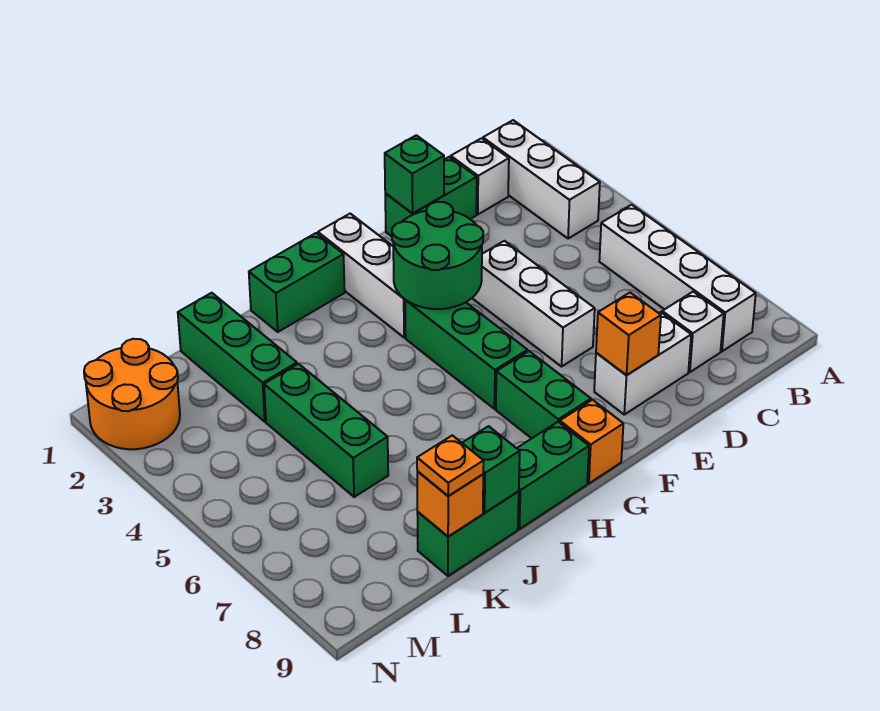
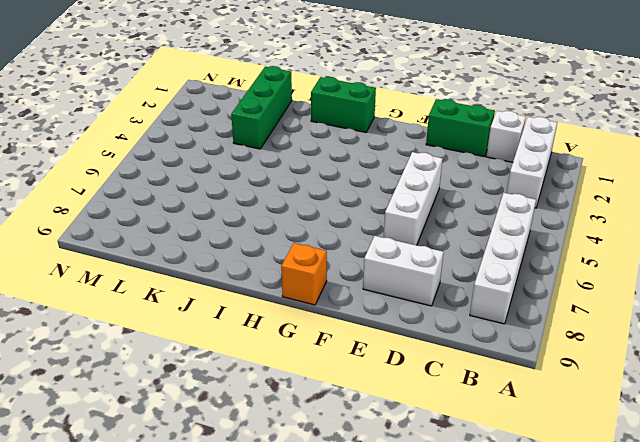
none -> white brick C8 level 1
none -> white brick G1:G3 level 1
none -> green brick G4:G6 level 1

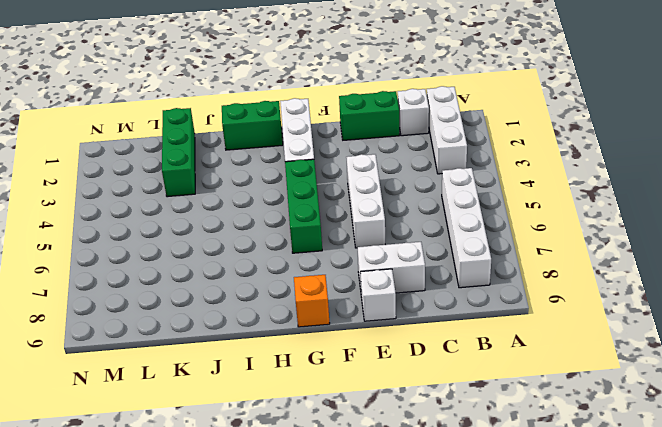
white brick E9 level 1 -> white brick C8 level 1
none -> green brick G7:G8 level 1
none -> green brick H9:I9 level 1
none -> green brick J9:K9 level 1

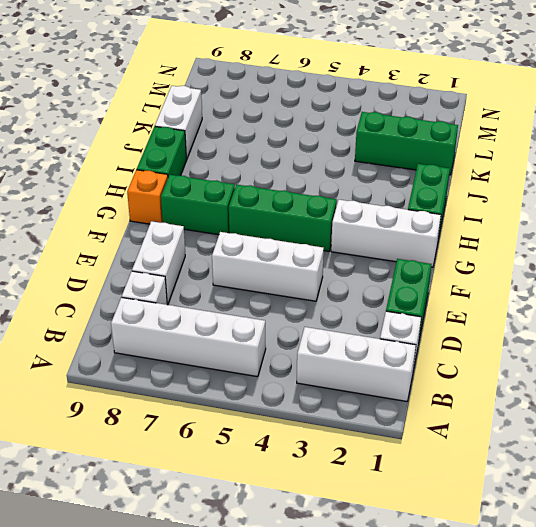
white brick J9:K9 level 1 -> green brick J9:K9 level 1
none -> green brick K4:K6 level 1
none -> orange round brick M1:N2 level 1
none -> green brick E1 level 2

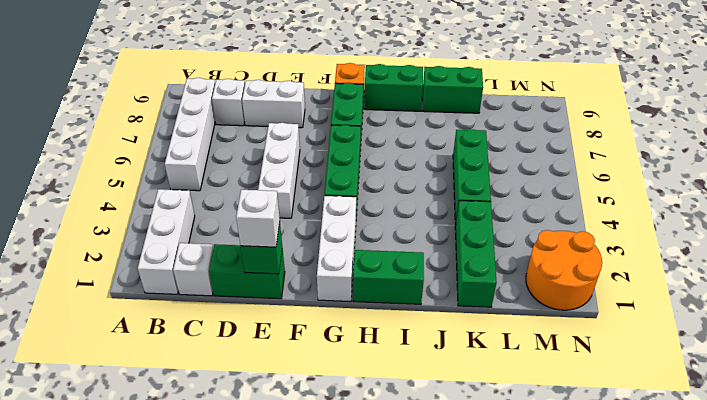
white brick E1 level 3 -> none
none -> orange brick E8 level 2
none -> green round brick F3:G4 level 2
none -> green brick J9 level 2

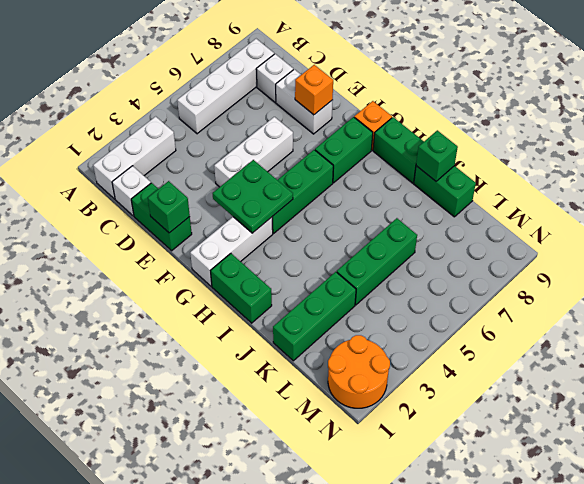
green plate F3:G4 level 2 -> green round brick F3:G4 level 2
none -> orange brick K9 level 2
none -> orange plate K9 level 3

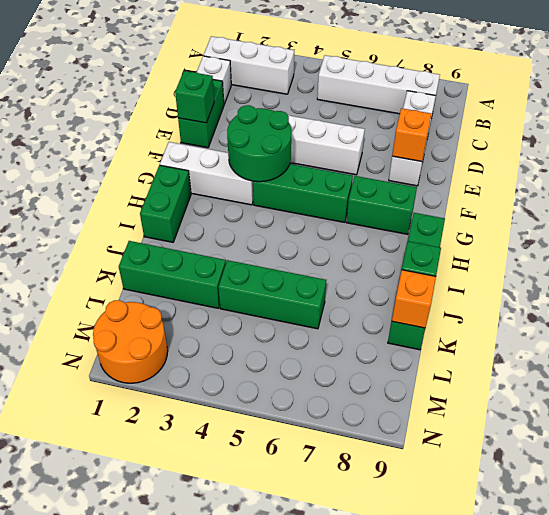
none -> orange brick G9 level 1
none -> orange plate K9 level 3

